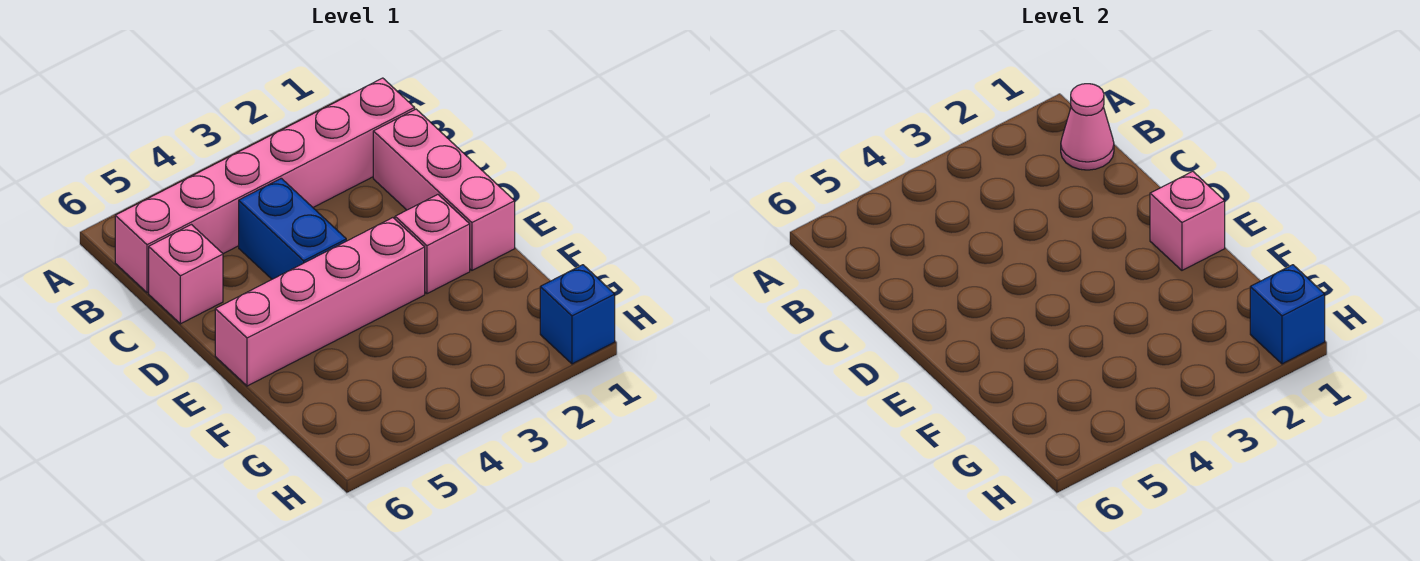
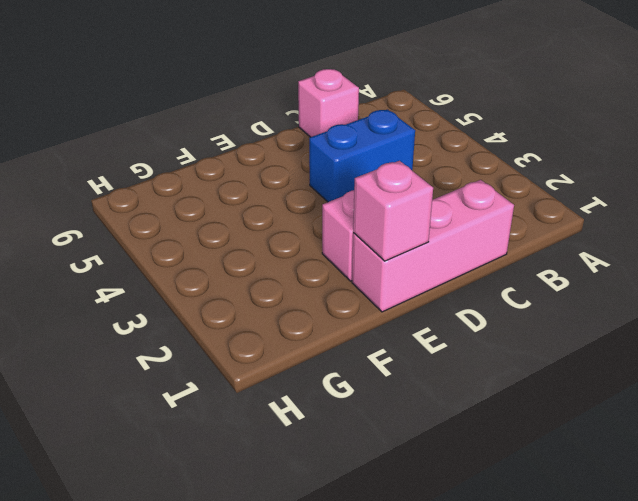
none -> pink brick B1:B6 level 1
none -> pink brick E3:E6 level 1

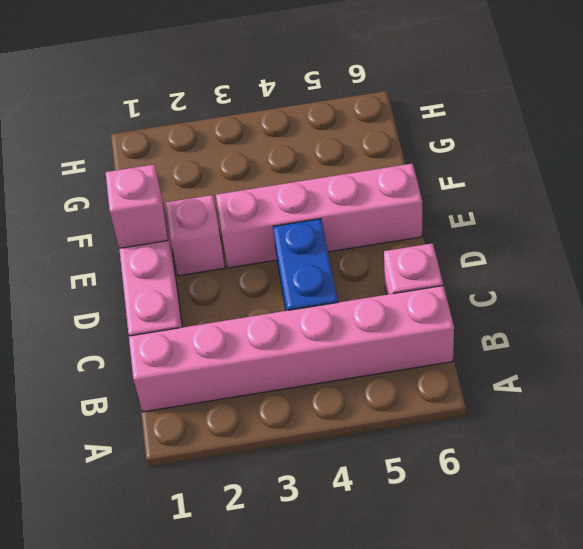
none -> blue brick H1 level 1
none -> pink cone B1 level 2

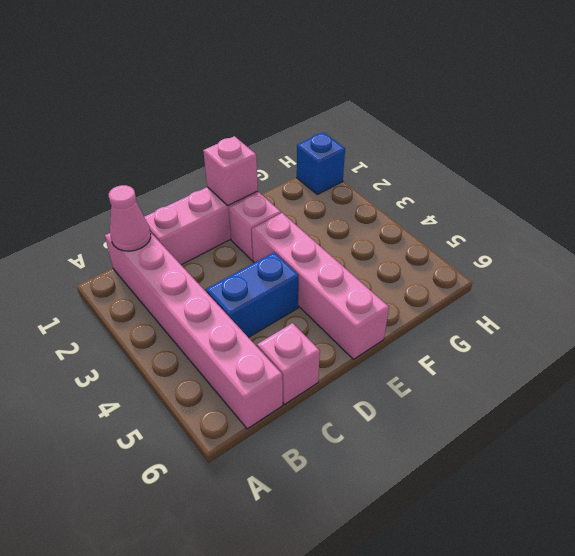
none -> blue brick H1 level 2

